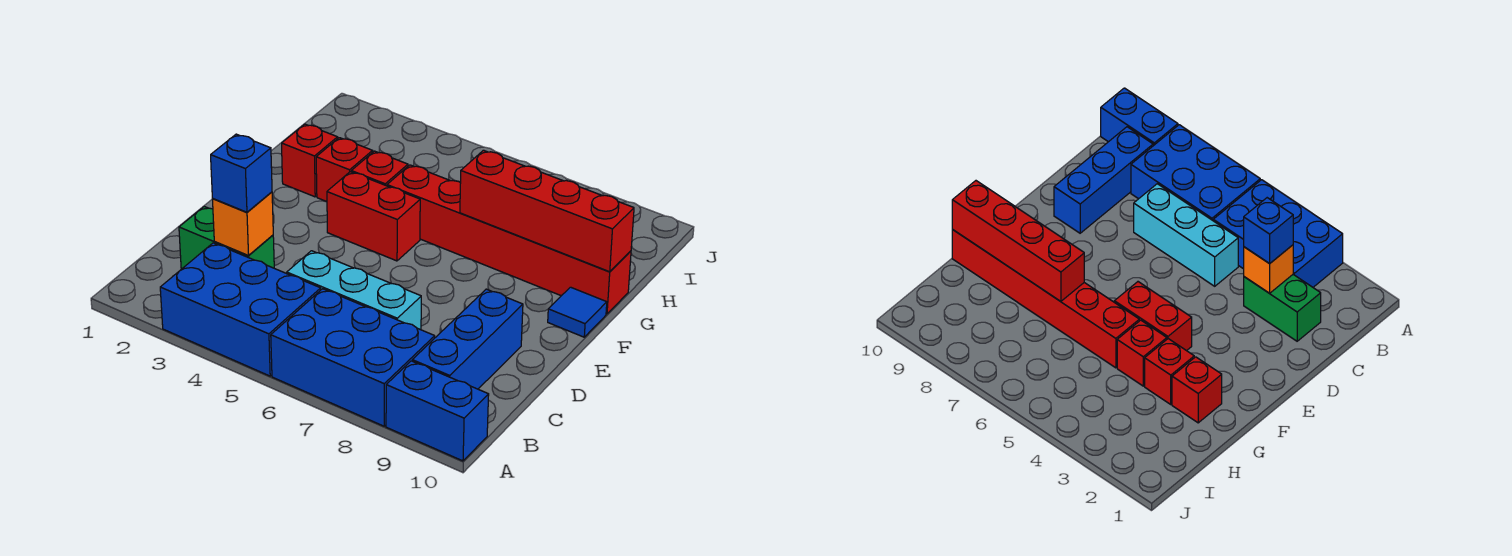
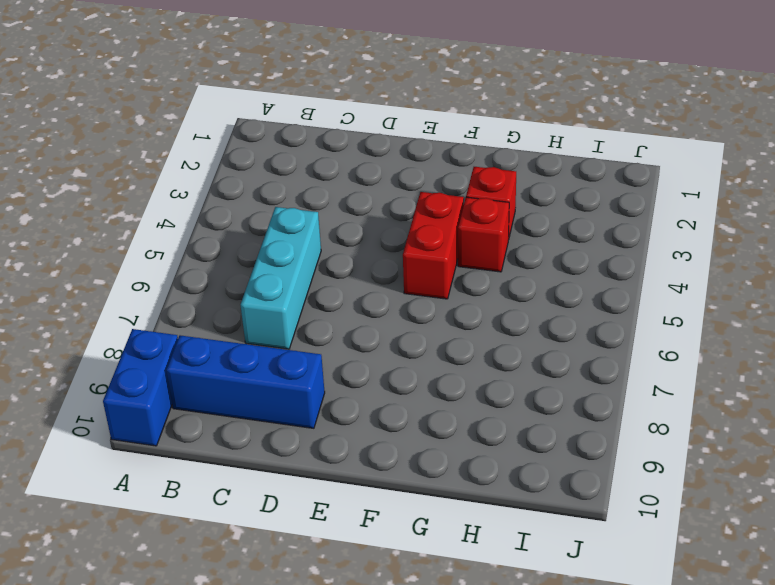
none -> blue brick A3:B5 level 1
none -> blue brick A6:B8 level 1
none -> green brick C2:C3 level 1

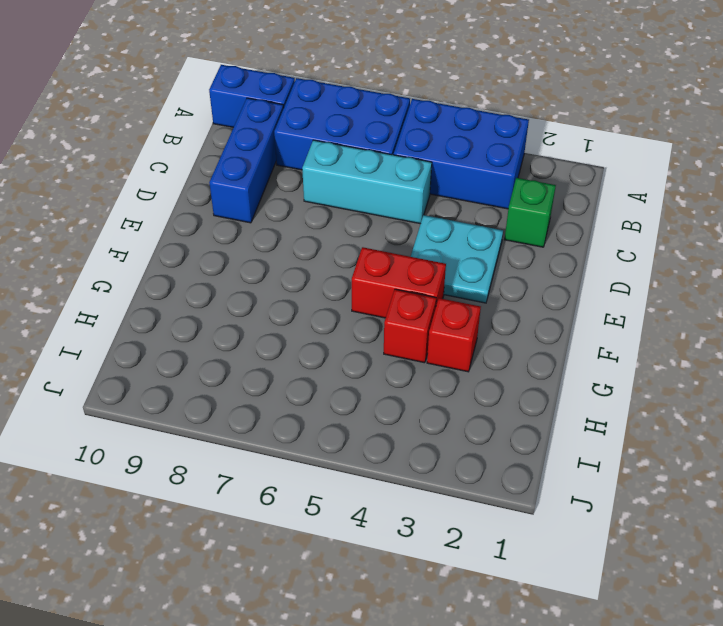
green brick C2 level 1 -> green brick C2:C3 level 1
cyan plate D3:E4 level 1 -> none
none -> blue tile F10 level 1
none -> red brick G2 level 1
none -> red brick G5:G10 level 1

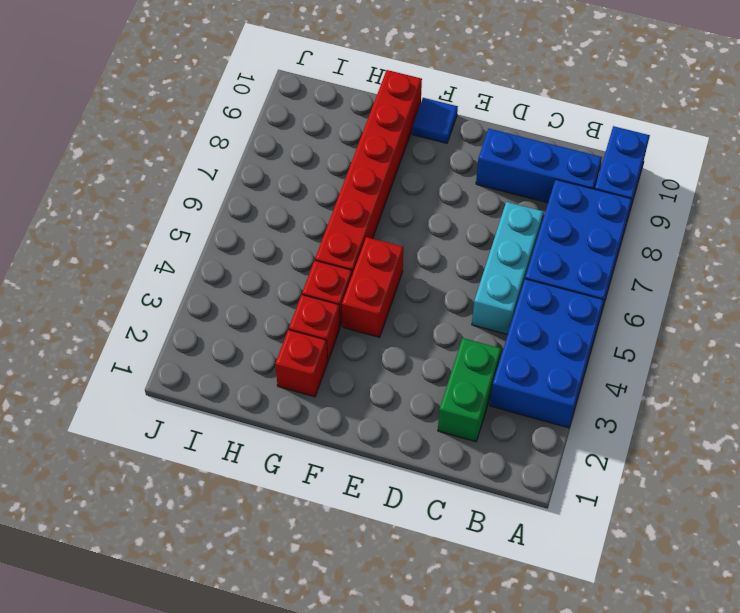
none -> orange brick C3 level 2
none -> red brick G7:G10 level 2
none -> blue brick C3 level 3

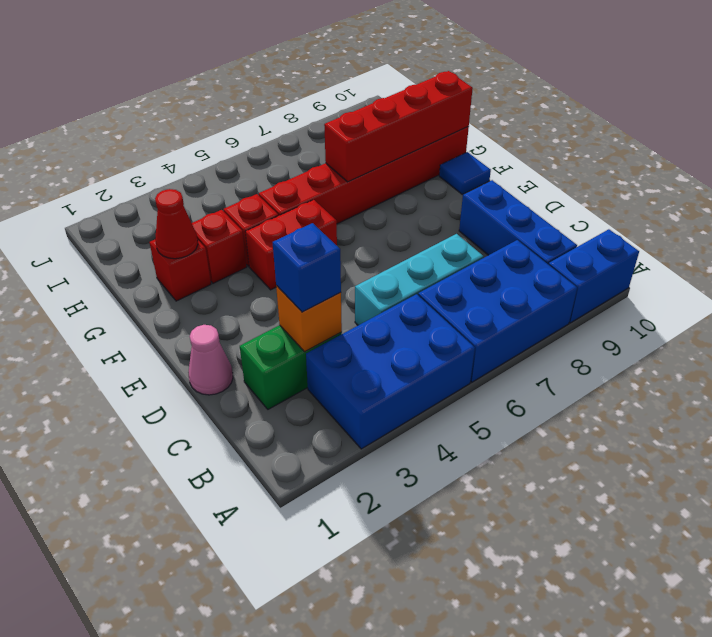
pink cone D1 level 1 -> none
red cone G2 level 2 -> none

